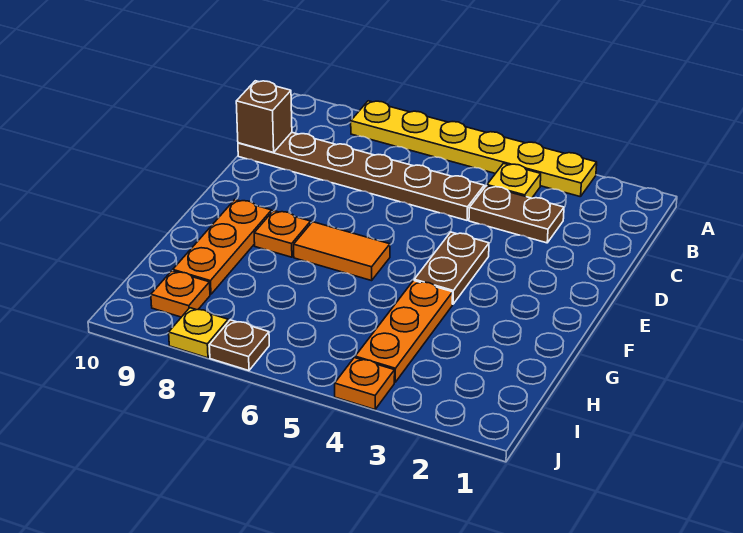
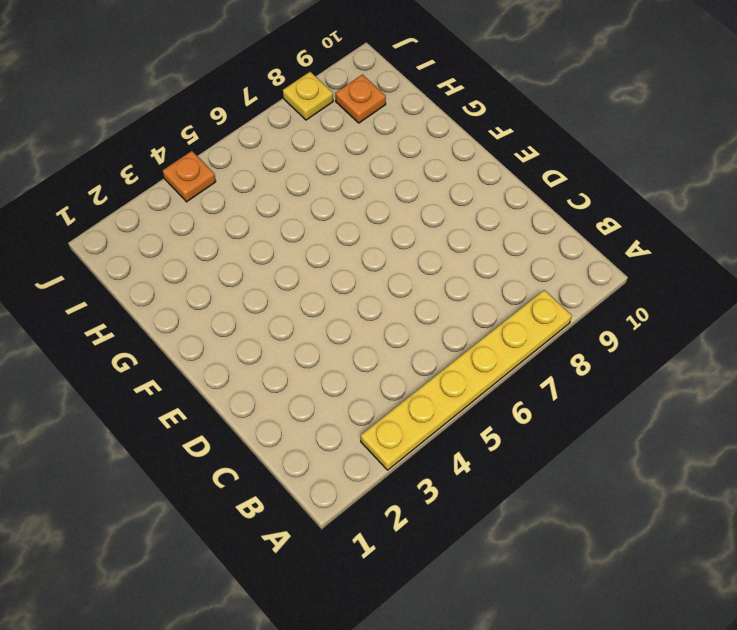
none -> yellow plate B4 level 1
none -> brown plate C3:C4 level 1
none -> brown plate C5:C10 level 1

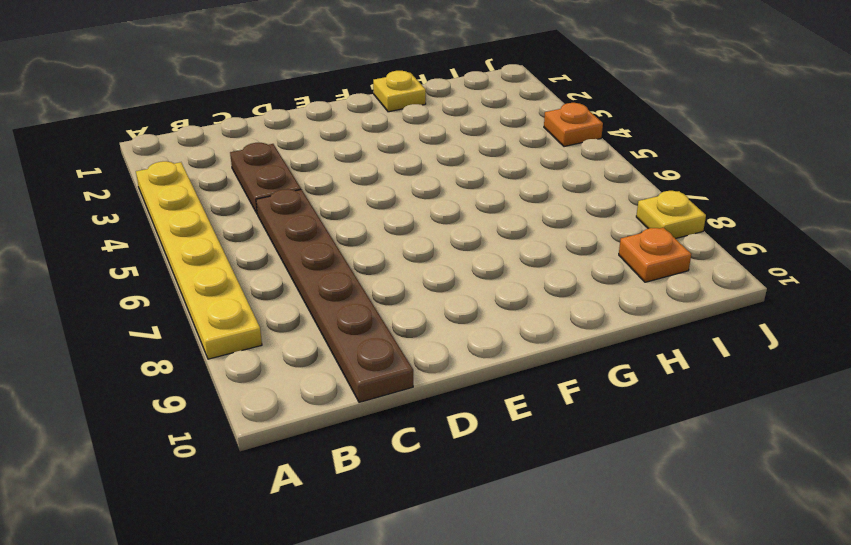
yellow plate G1 level 1 -> yellow plate B4 level 1
none -> brown plate E4:F4 level 1
none -> orange tile F6:F7 level 1
none -> orange plate F8 level 1

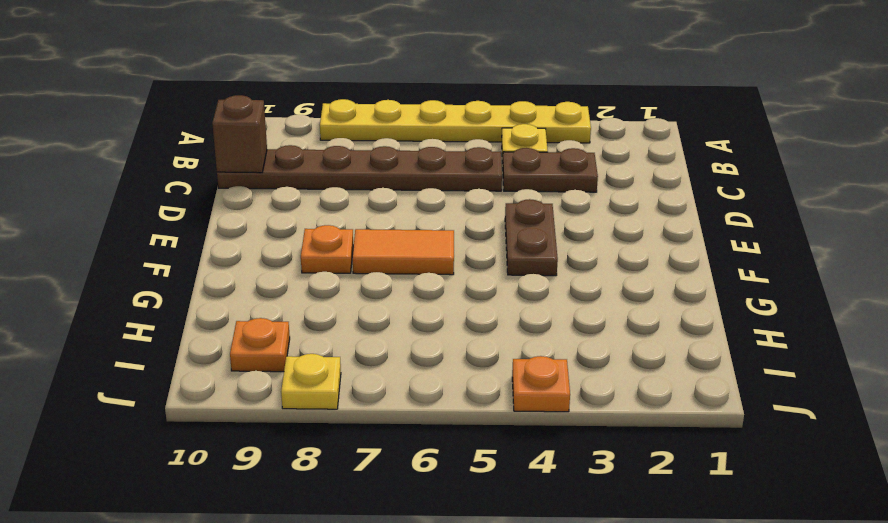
none -> orange plate F9:H9 level 1
none -> orange plate G4:I4 level 1
none -> brown plate J7 level 1

